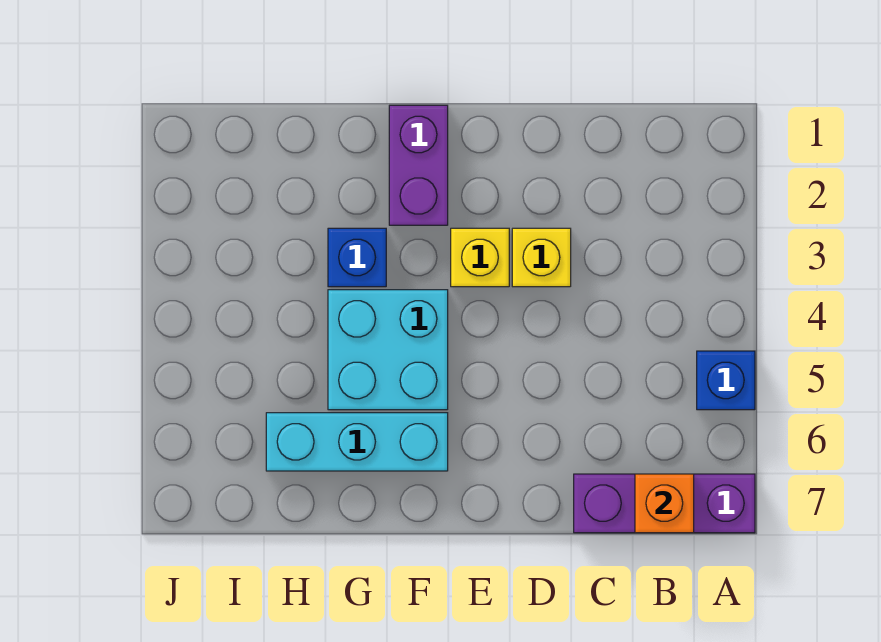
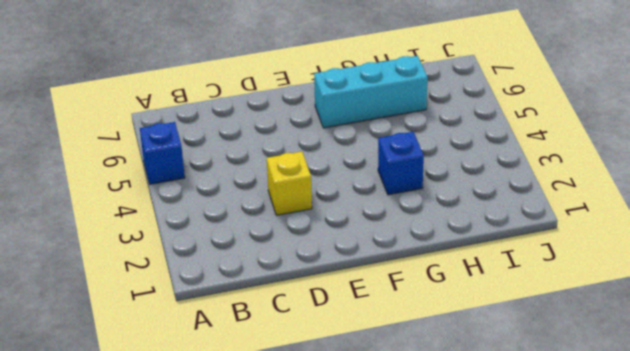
none -> purple brick A7:C7 level 1
none -> yellow brick E3 level 1

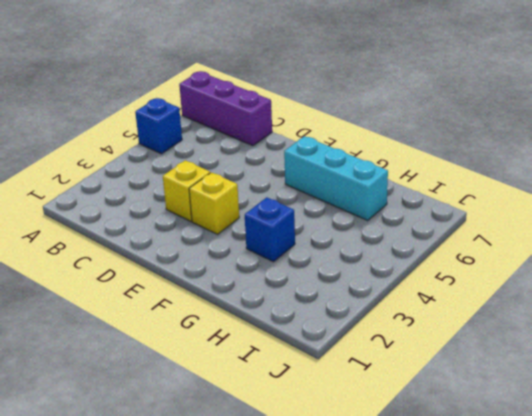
none -> purple brick F1:F2 level 1
none -> cyan brick F4:G5 level 1

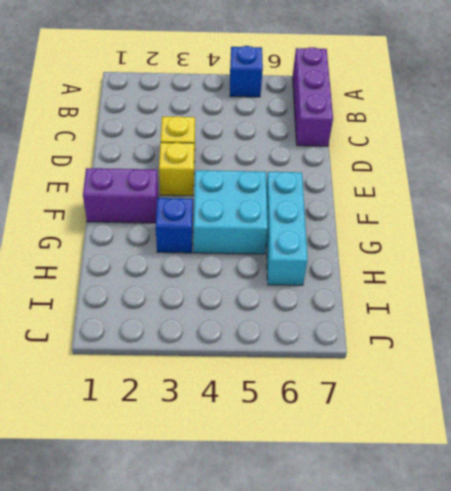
none -> orange brick B7 level 2

